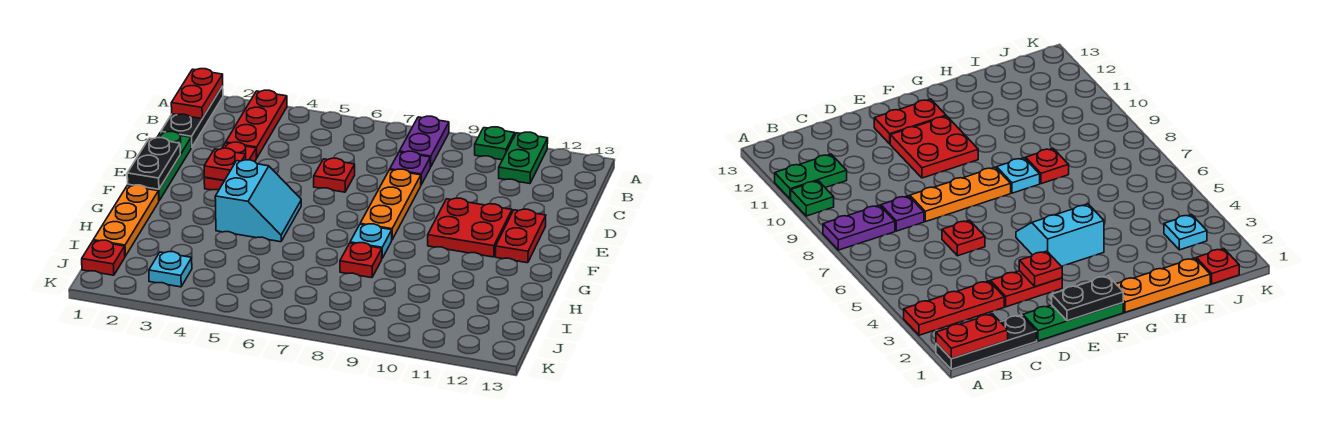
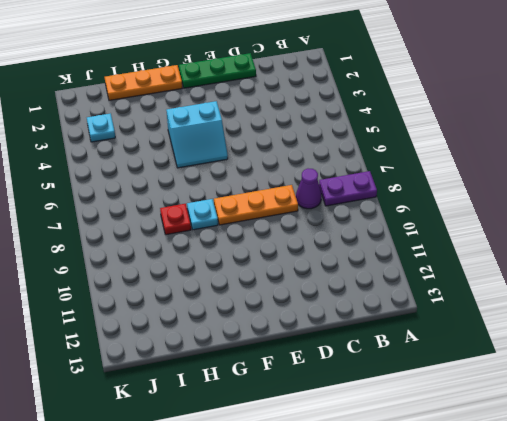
purple cone C8 level 1 -> purple plate C8 level 1
none -> black plate A1:C1 level 1
none -> red plate A3:C3 level 1
none -> green plate A10 level 1

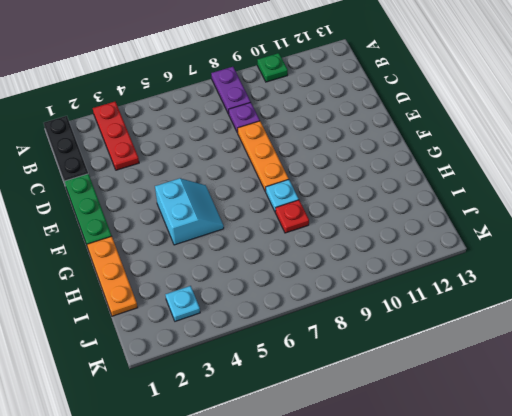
none -> green plate A11:B11 level 1
none -> red plate D3:E3 level 1
none -> red plate D6 level 1

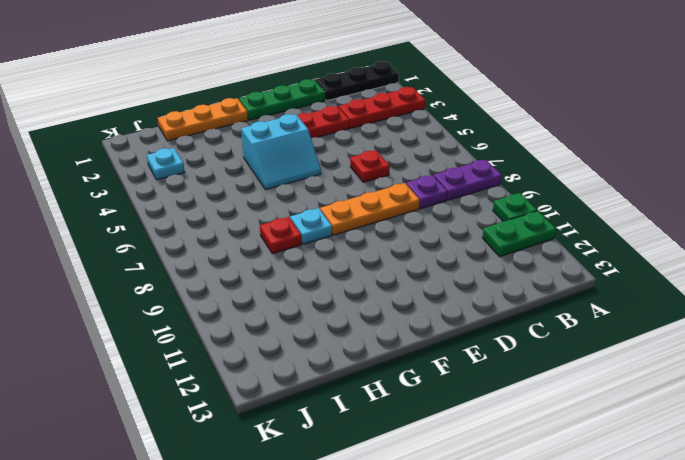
none -> red plate E10:F11 level 1
none -> red plate E12:F12 level 1
none -> red plate J1 level 1

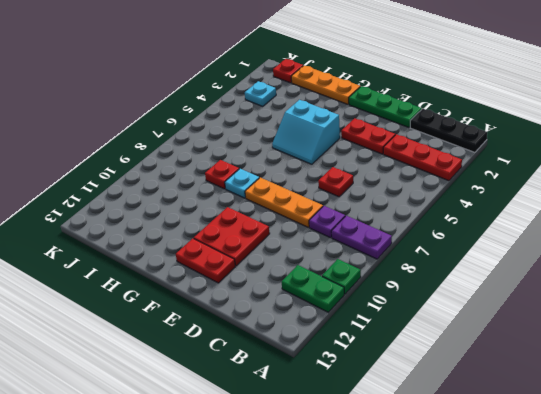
none -> red plate A1:B1 level 2
none -> black plate E1:F1 level 2
none -> red plate E3 level 2

